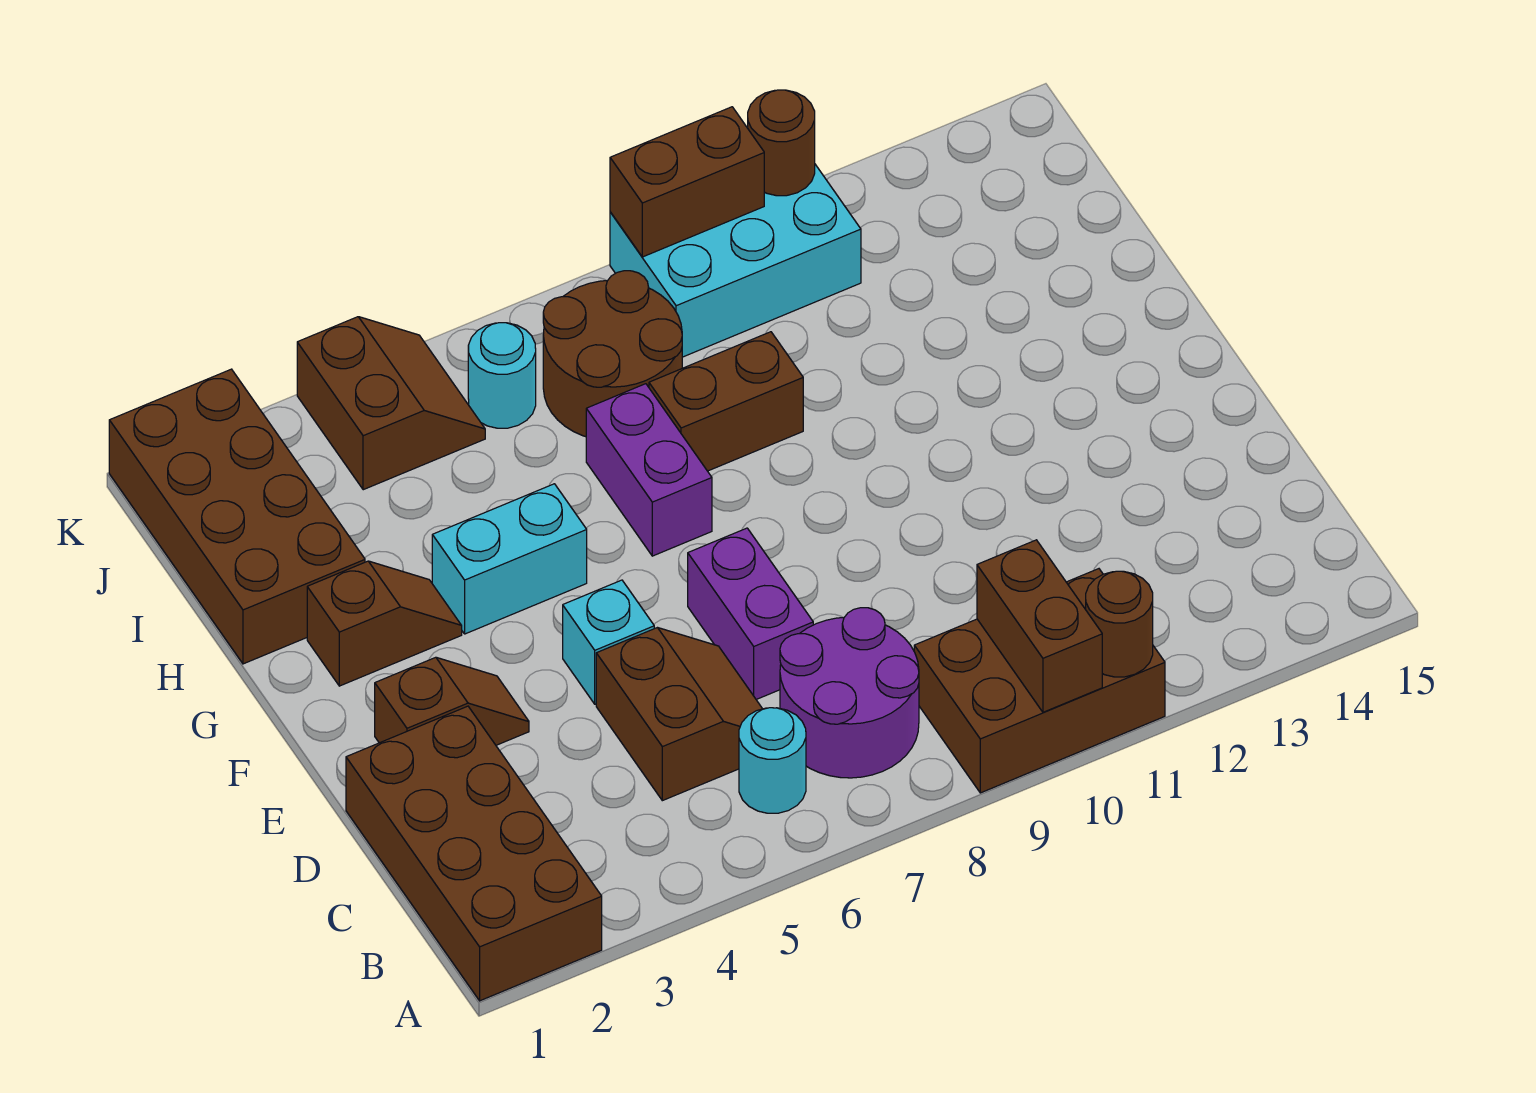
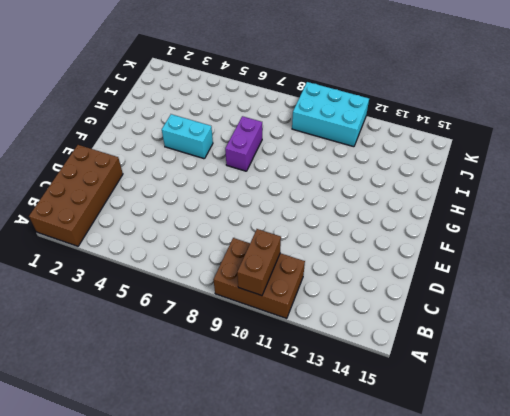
none -> cyan round brick B6 level 1
none -> purple round brick B7:C8 level 1
none -> brown slope C5:D6 level 1 top 5

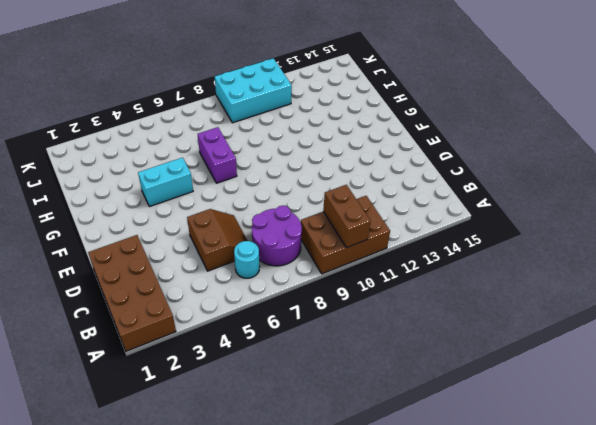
none -> purple brick D7:E7 level 1
none -> brown slope E2:E3 level 1 top 2
none -> cyan brick E5 level 1

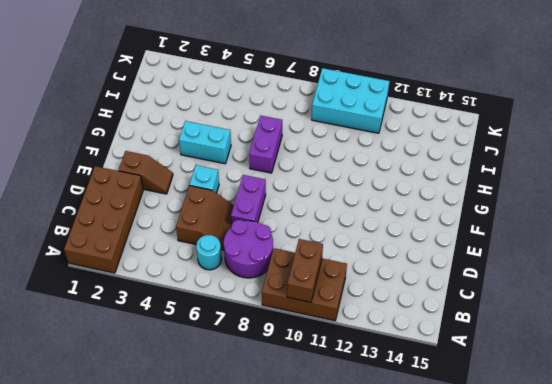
none -> brown slope G2:G3 level 1 top 2
none -> brown brick H1:K2 level 1
none -> brown brick H8:H9 level 1

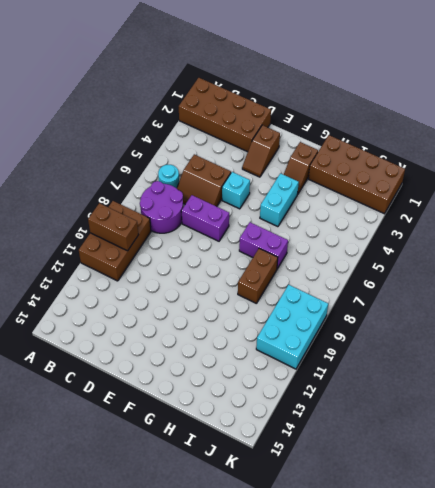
none -> brown round brick I7:J8 level 1
none -> brown slope J4:K5 level 1 top 4
none -> cyan round brick J6 level 1

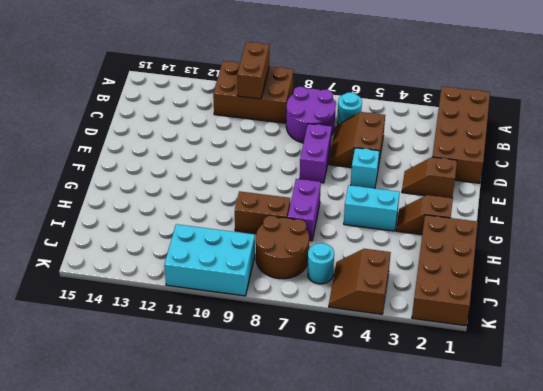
none -> brown round brick A11 level 2
none -> brown brick K9:K10 level 2
none -> brown round brick K11 level 2

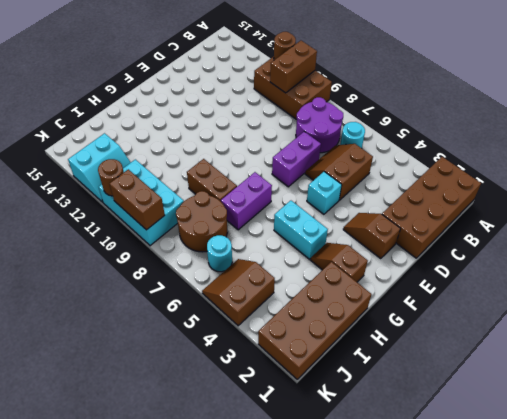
cyan slope J12:K13 level 1 top 13 -> none

